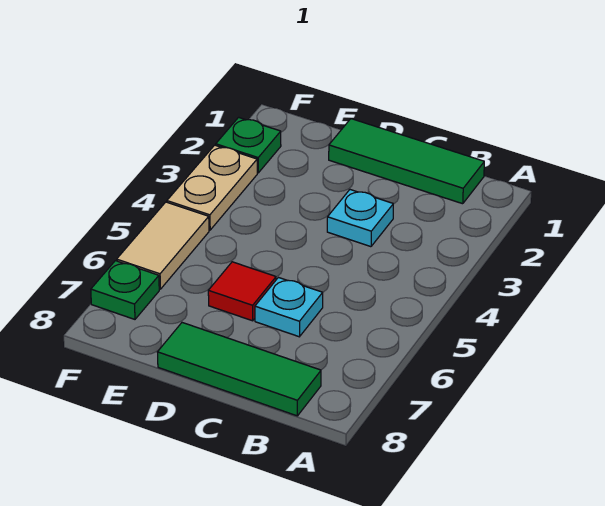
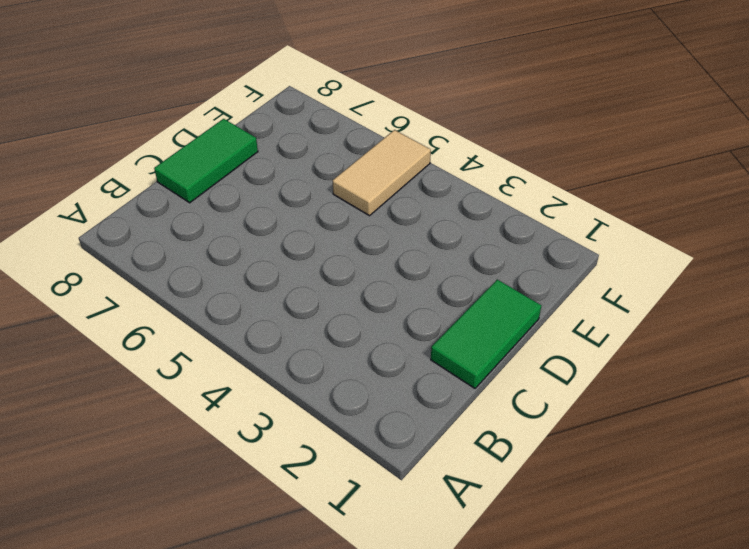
green tile C1:D1 level 1 -> green tile B1:D1 level 1
green tile C8:D8 level 1 -> green tile B8:D8 level 1
tan tile E5:F5 level 1 -> tan tile F5:F6 level 1
none -> cyan plate C3 level 1
none -> cyan plate C6 level 1

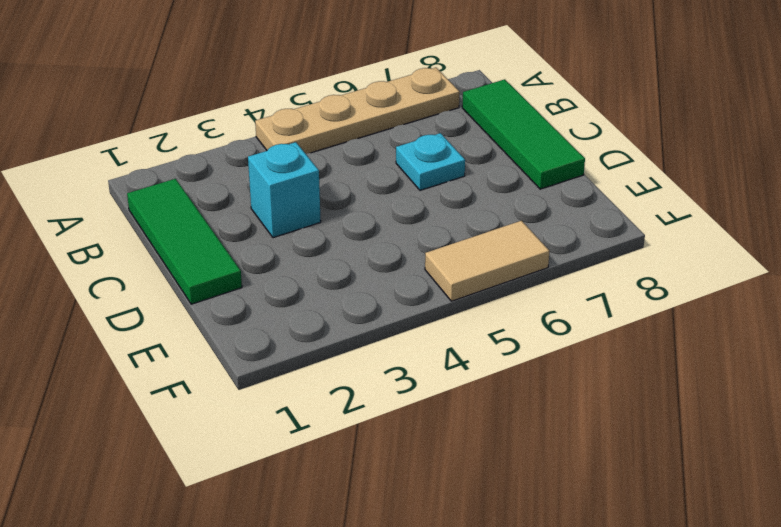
tan plate A4:A7 level 1 -> none
cyan brick C3 level 1 -> cyan plate C3 level 1
none -> red tile D6 level 1
none -> green plate F2 level 1

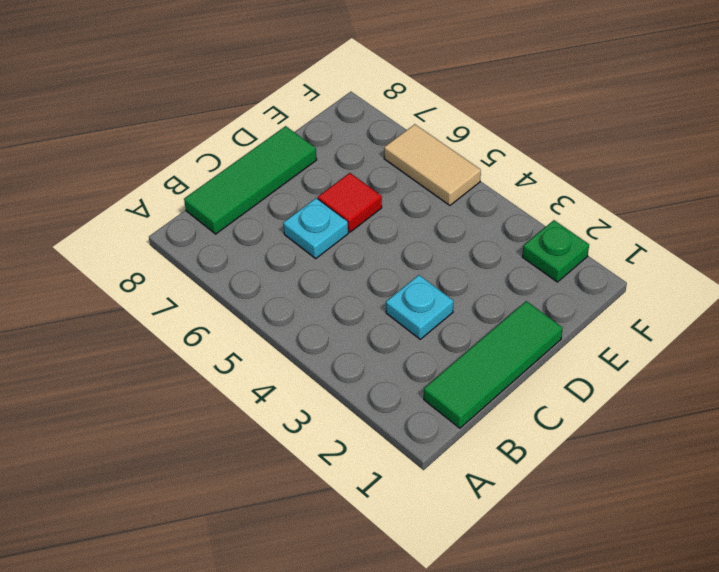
none -> tan plate F3:F4 level 1
none -> green plate F7 level 1

